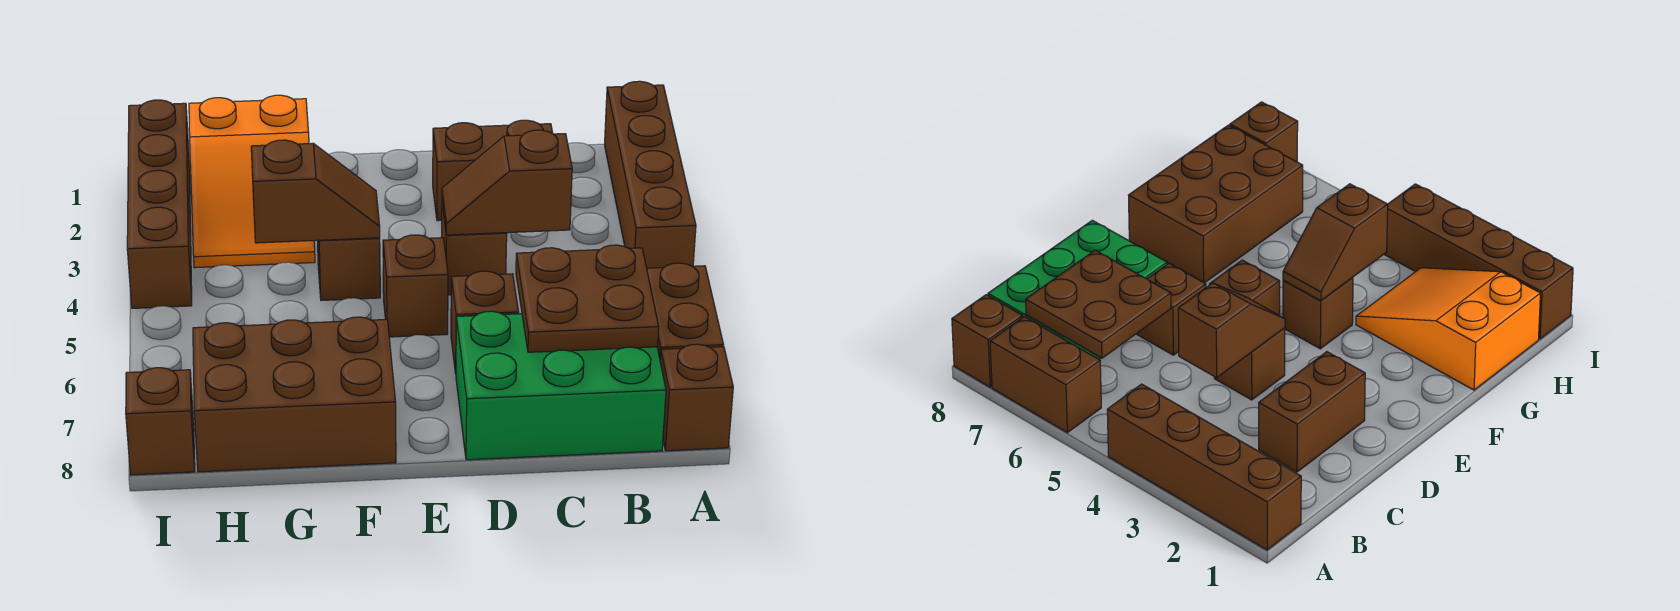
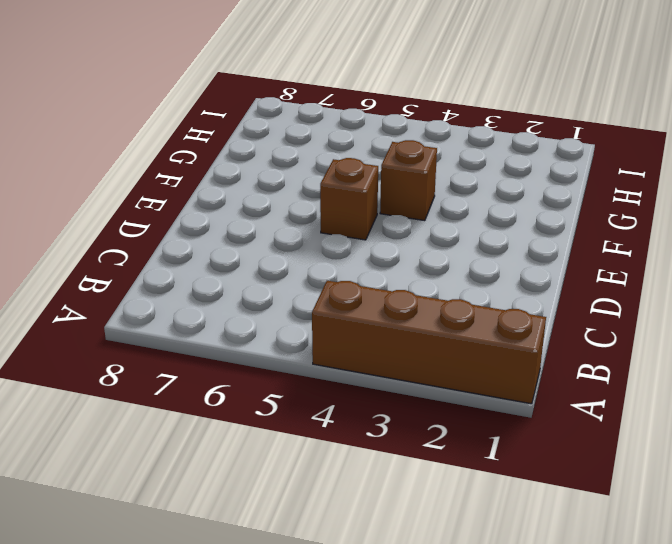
none -> brown brick A6:A7 level 1
none -> brown brick A8 level 1
none -> green brick B7:D8 level 1

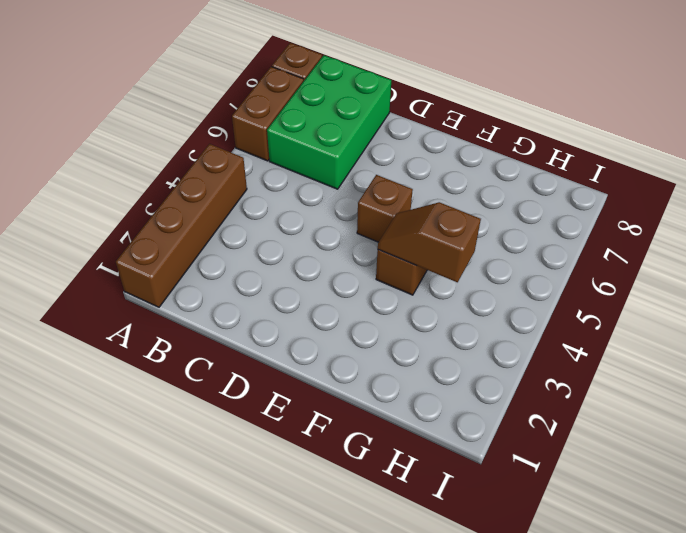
green brick B6:C8 level 1 -> green brick B7:D8 level 1
none -> brown brick C2:D2 level 1
none -> brown brick D4 level 1
none -> brown brick D6 level 1

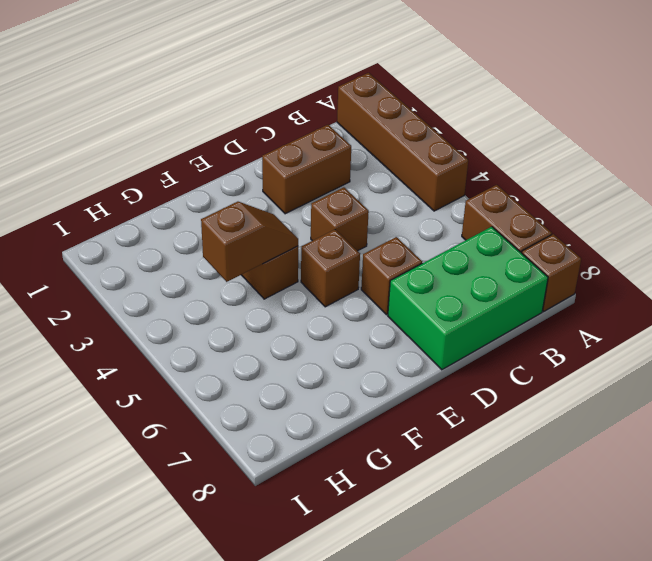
none -> brown brick F7:H8 level 1
none -> orange slope G1:H3 level 1 top 1
none -> brown brick I1:I4 level 1

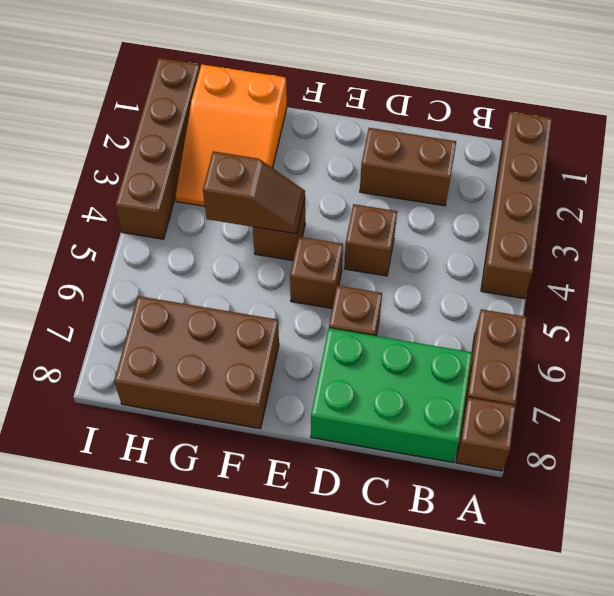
none -> brown brick I8 level 1
none -> brown plate B6:C7 level 2
none -> brown slope C4:D4 level 2 top C

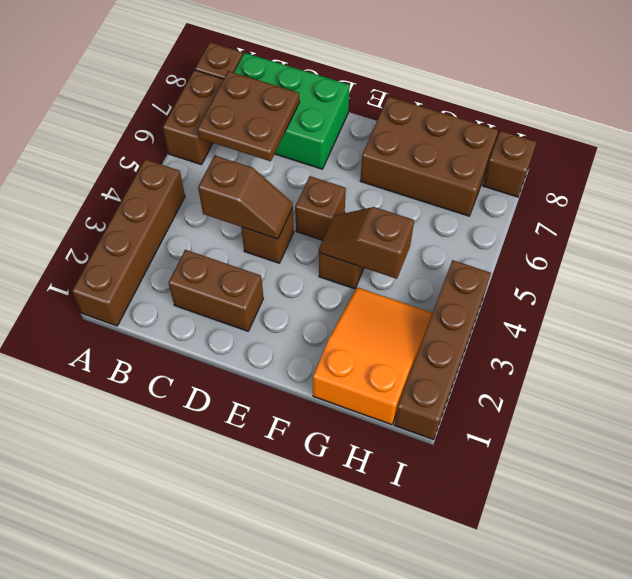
none -> brown brick D6 level 1

